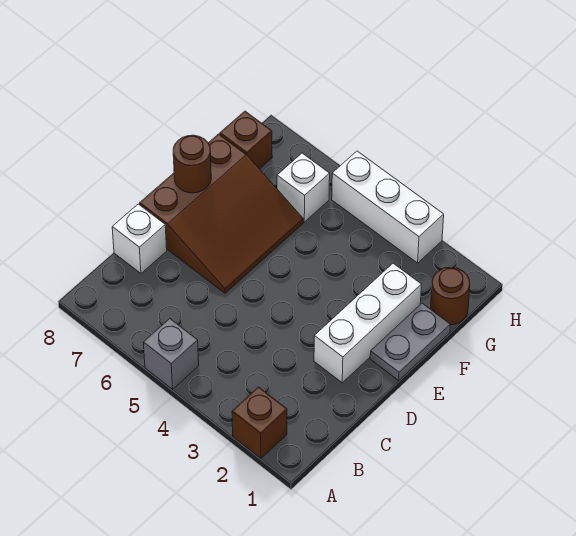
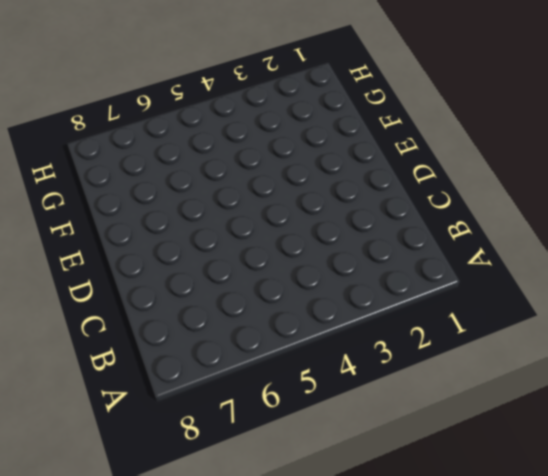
none -> brown brick A2 level 1
none -> grey brick A5 level 1

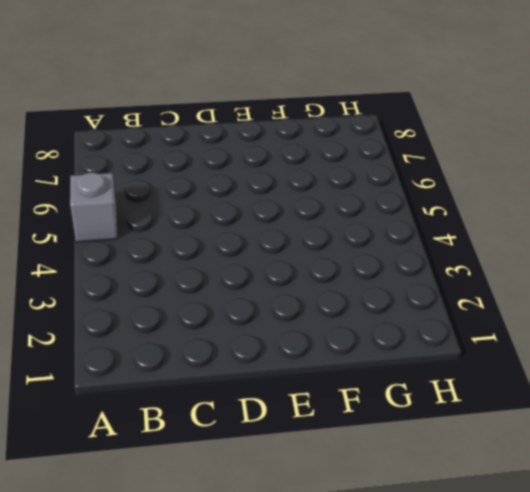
none -> brown brick A2 level 1
none -> white brick C8 level 1

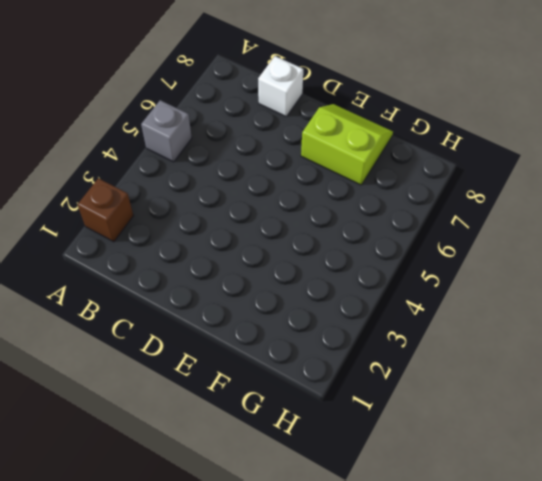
lime slope E7:F8 level 1 top 7 -> brown slope D6:F8 level 1 top 8
none -> white brick D2:F2 level 1
none -> grey plate E1:F1 level 1

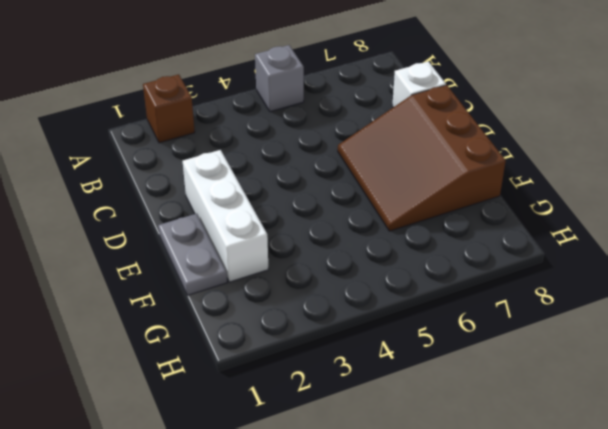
none -> brown round brick G1 level 1
none -> white brick G6 level 1

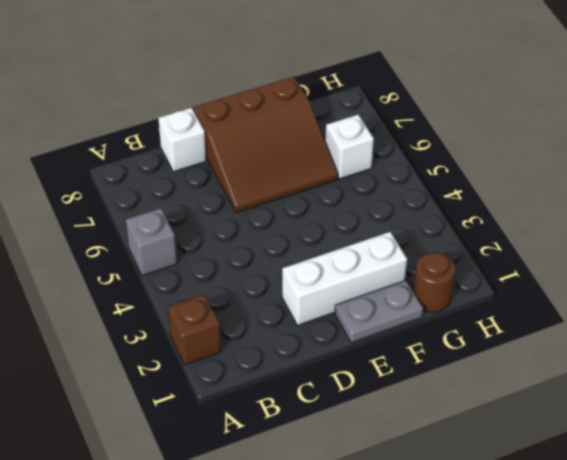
none -> brown brick G8 level 1
none -> white brick H3:H5 level 1

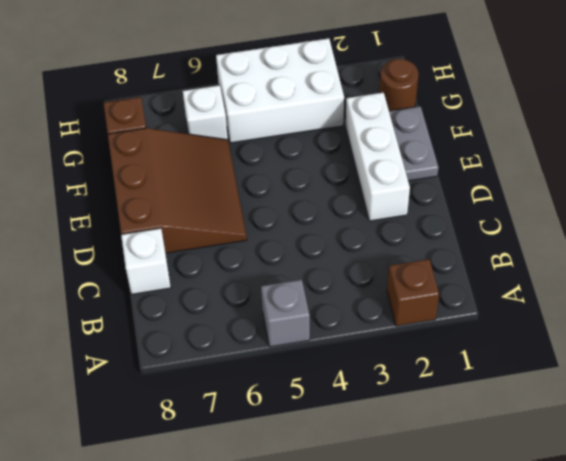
white brick G3:H5 level 1 -> white brick H3:H5 level 1
none -> brown round brick E8 level 2

